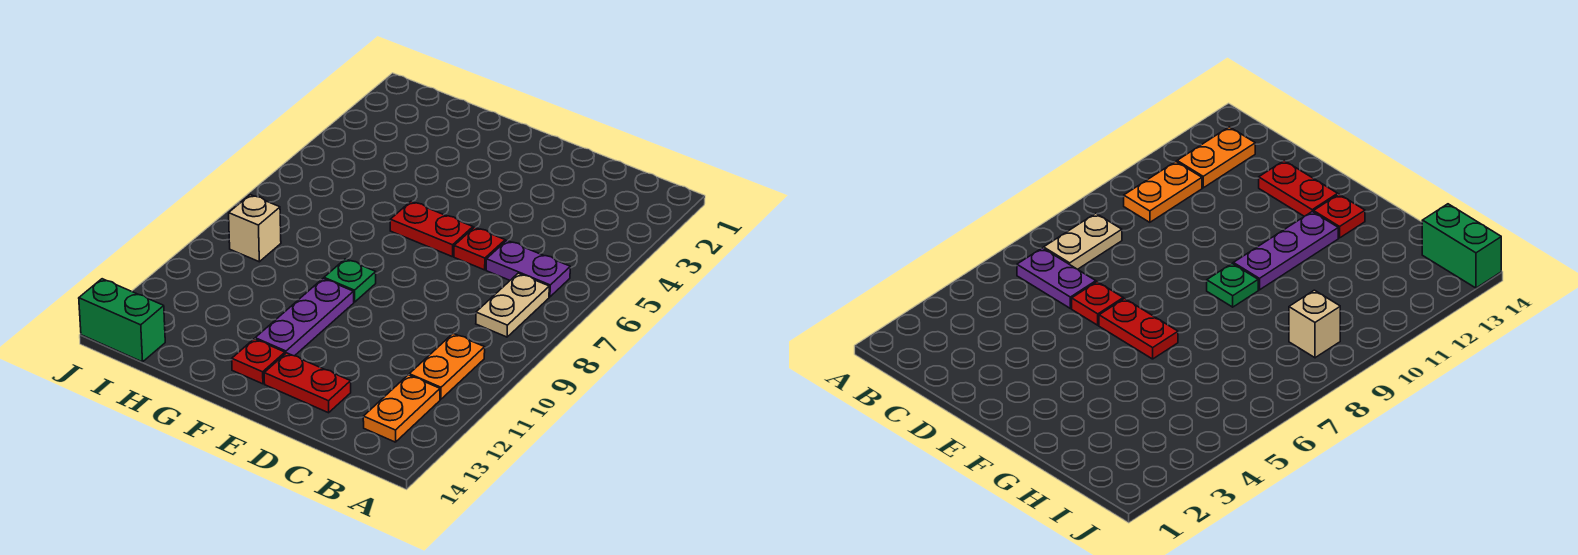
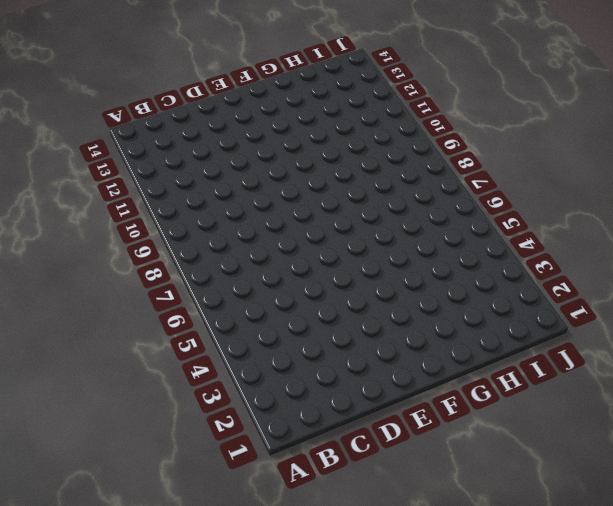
none -> purple plate B6:C6 level 1
none -> tan plate B7:B8 level 1
none -> orange plate B10:B11 level 1

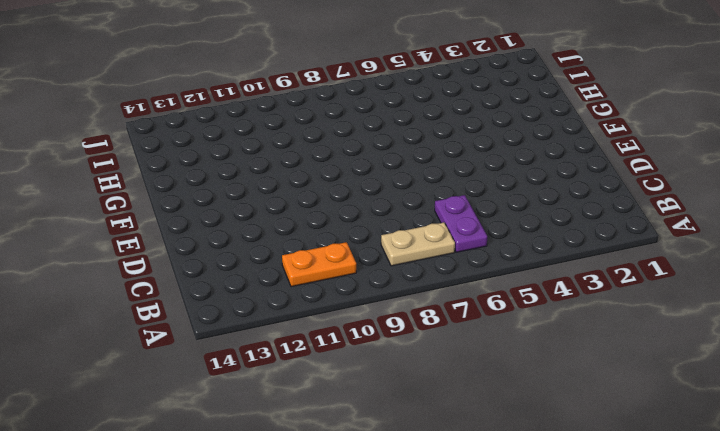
none -> orange plate B12:B13 level 1
none -> red plate D6 level 1
none -> red plate D13:E13 level 1

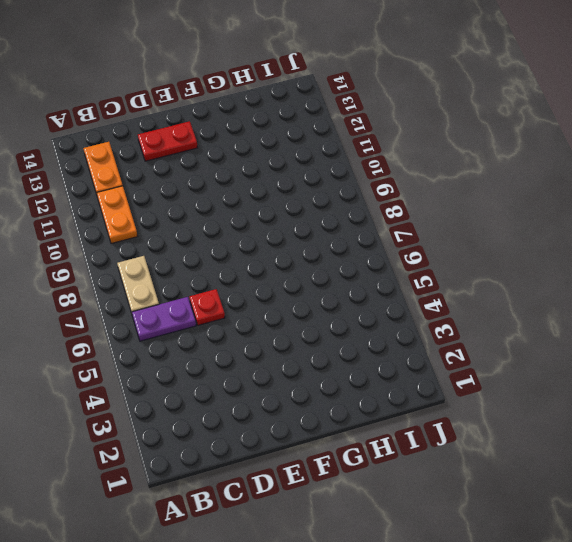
none -> red plate E6:F6 level 1
none -> green plate F9 level 1
none -> purple plate F10:F12 level 1

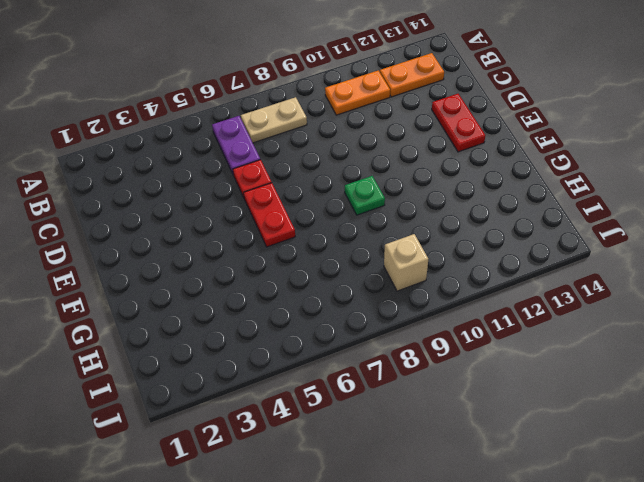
none -> purple plate F10:F12 level 1
none -> red plate F13 level 1
none -> green brick I14:J14 level 1

